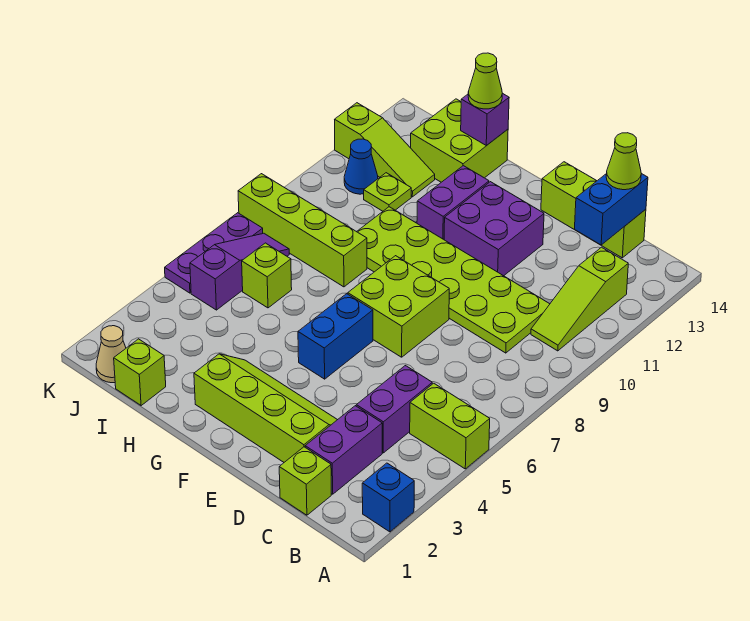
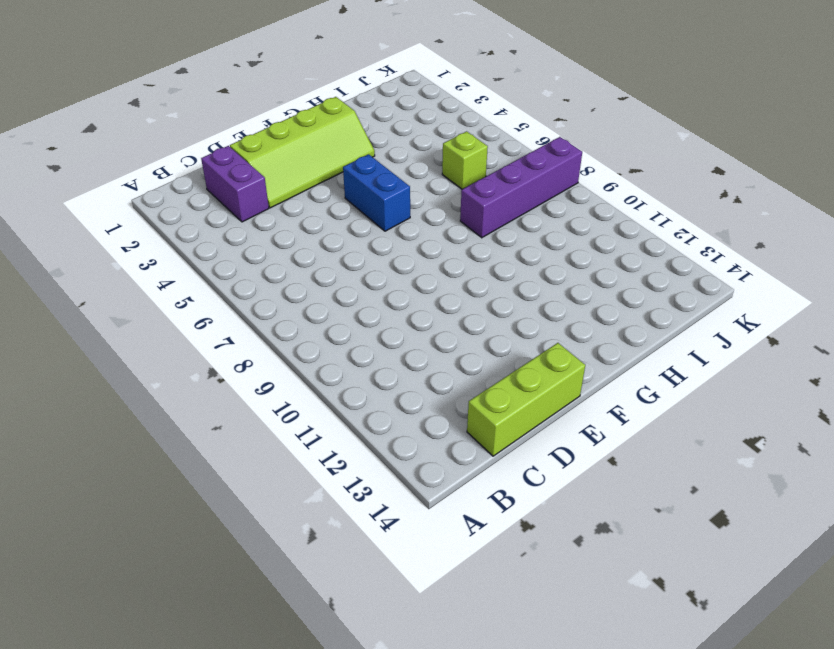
purple brick H8:K8 level 1 -> lime brick H8:K8 level 1
none -> blue brick A2 level 1
none -> lime brick A5:B5 level 1
none -> lime slope B10:B12 level 1 top 12

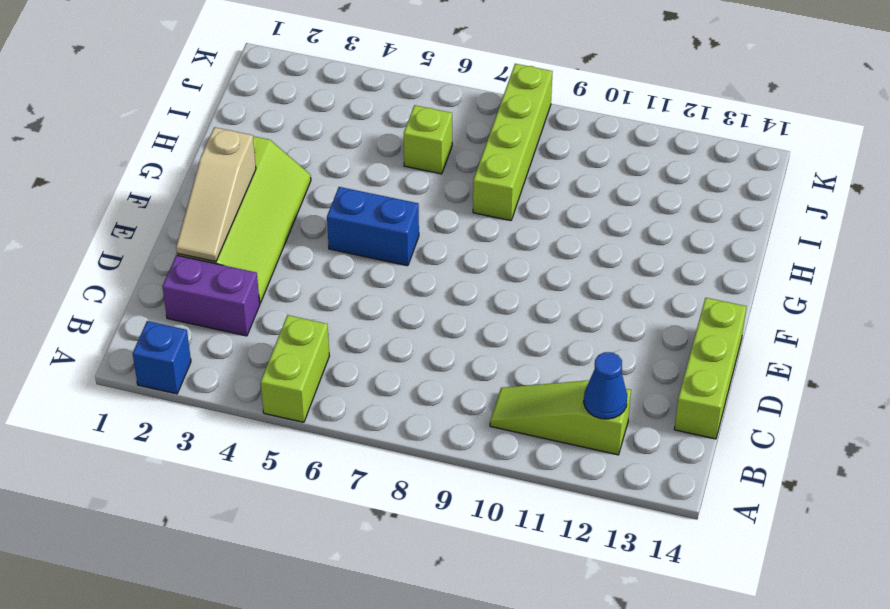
blue cone B12 level 2 -> blue cone J11 level 1
tan slope D2:F2 level 2 top F -> none
none -> lime brick C1 level 1
none -> purple brick C4:C5 level 1
none -> lime plate C9:H10 level 1

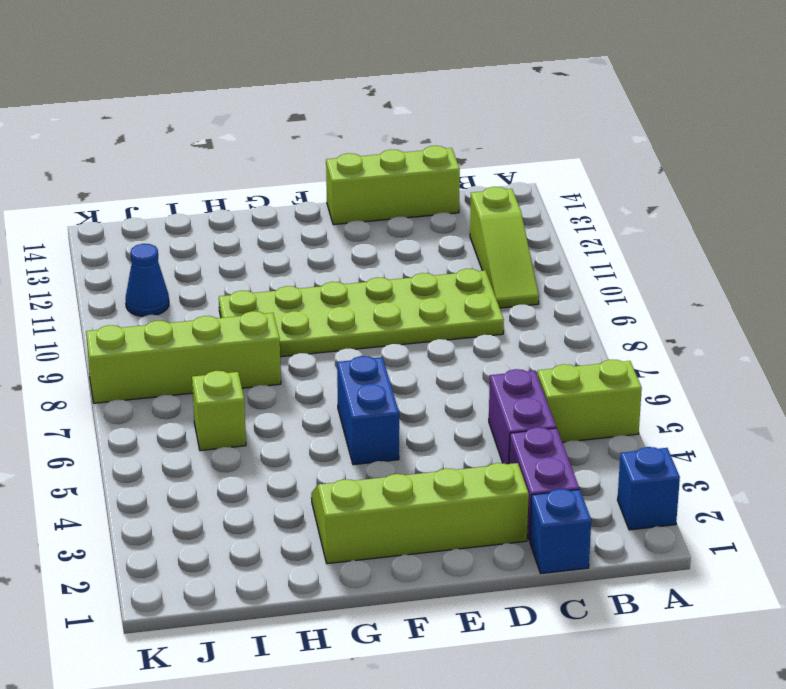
blue brick C1 level 1 -> lime brick C1 level 1
none -> lime brick E7:F8 level 1
none -> purple brick E11:F12 level 1
none -> purple brick G11:G12 level 1

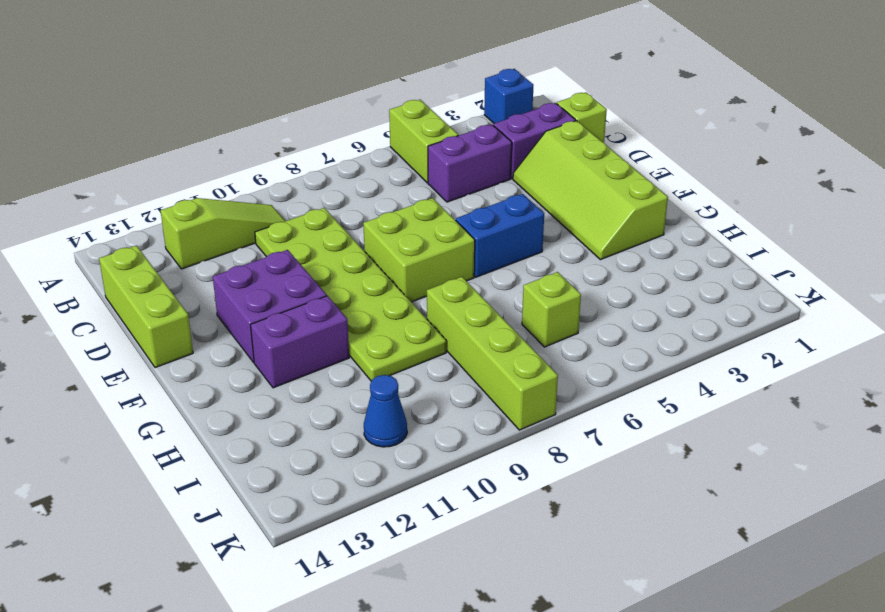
none -> lime brick H13:I14 level 1
none -> lime brick I1 level 1
none -> lime plate I11 level 1

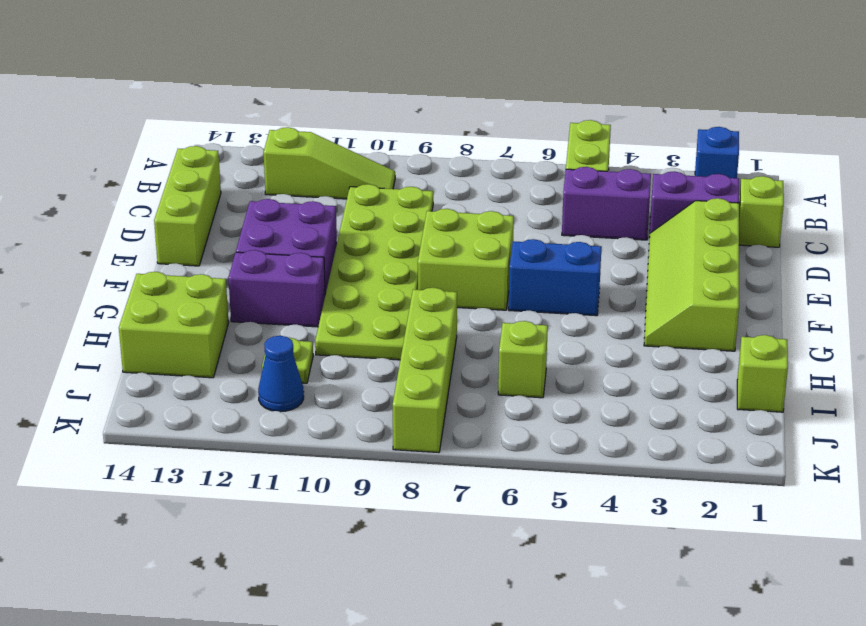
none -> lime slope I12:K12 level 1 top K
none -> tan cone J1 level 1
none -> purple slope J5:J7 level 1 top 5

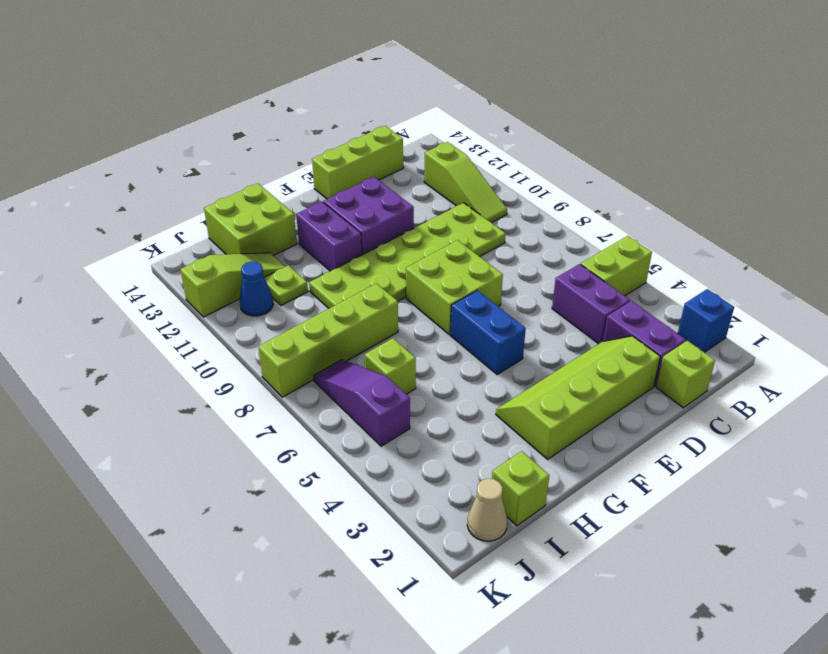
none -> purple plate K5:K7 level 1
none -> blue brick C13:C14 level 2
none -> purple brick H14 level 2

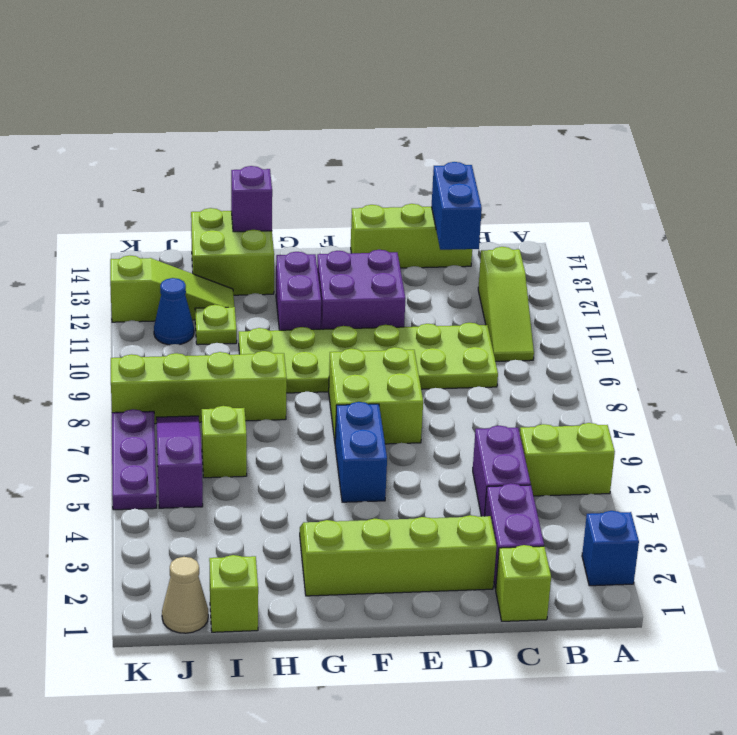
none -> lime cone C14 level 3
none -> lime cone H14 level 3

